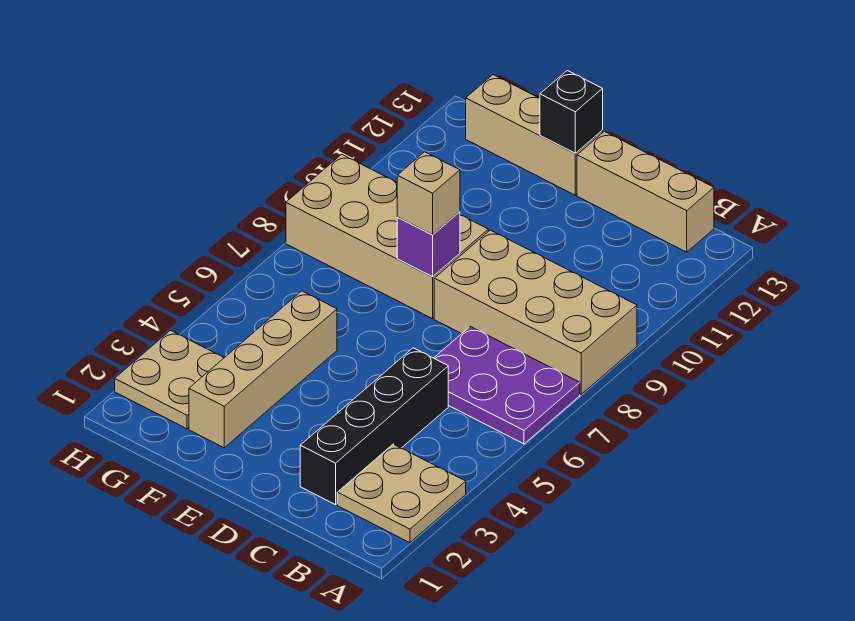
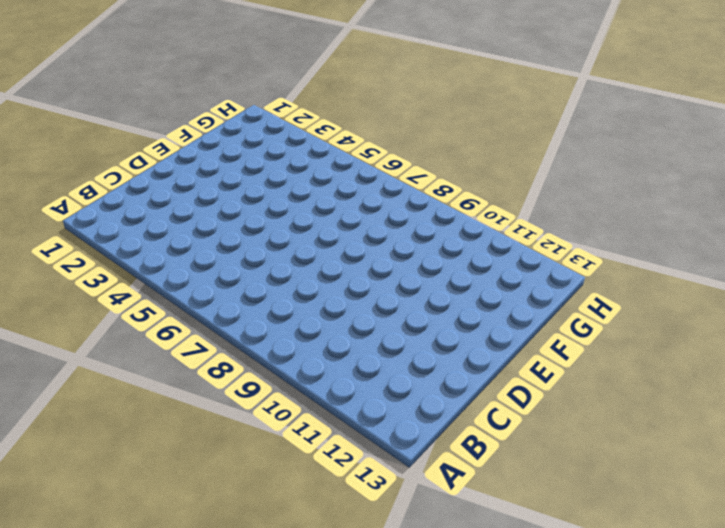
none -> tan plate A2:B3 level 1
none -> purple plate A6:C7 level 1
none -> tan brick A8:D9 level 1

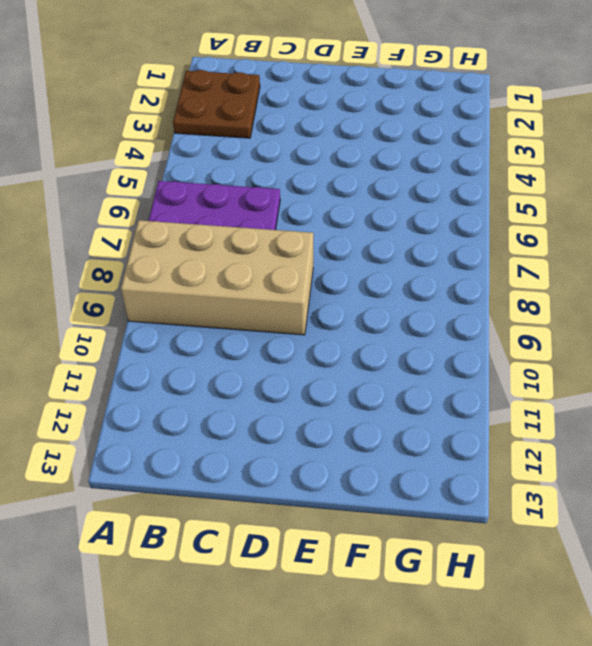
brown plate A2:B3 level 1 -> tan plate A2:B3 level 1
none -> tan brick B13:D13 level 1
none -> black brick C2:C5 level 1
none -> tan brick E8:H9 level 1

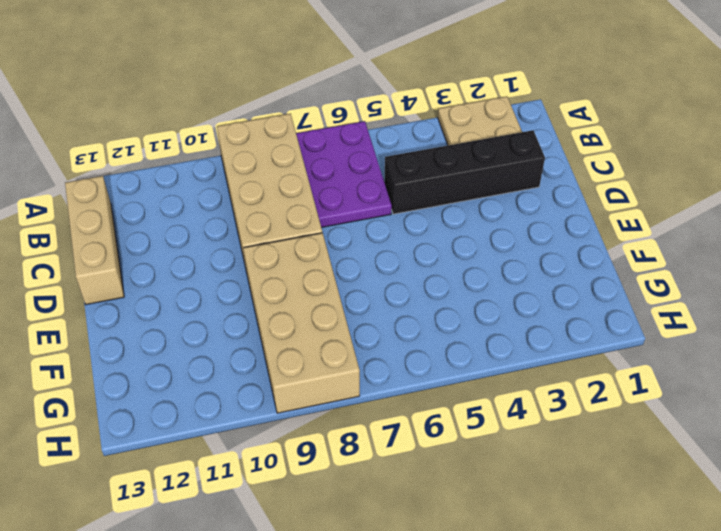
none -> tan brick E13:G13 level 1
none -> tan brick F2:F5 level 1
none -> tan plate G2:H3 level 1

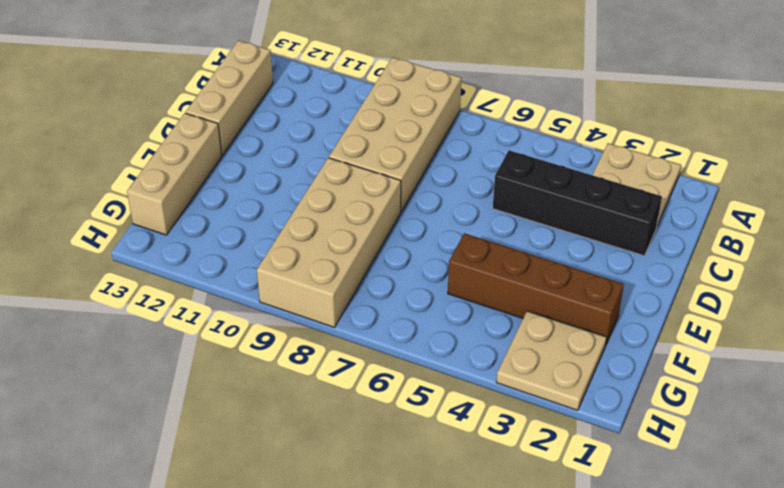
brown brick F2:F5 level 1 -> tan brick F2:F5 level 1
none -> purple plate A6:C7 level 1
none -> purple brick E8 level 2
none -> black brick E13 level 2

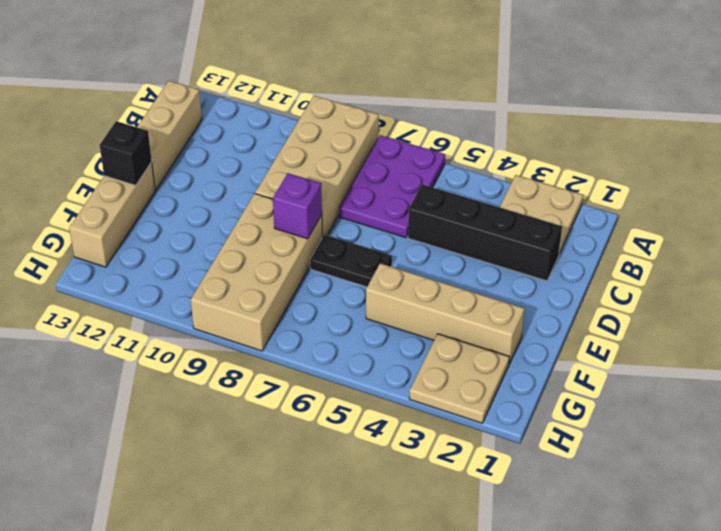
black plate E6:E7 level 1 -> none
none -> tan brick E8 level 3

